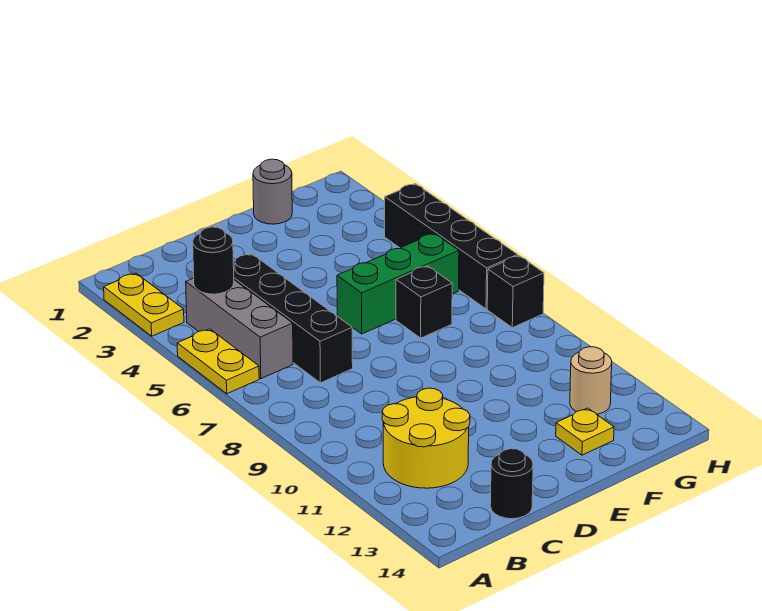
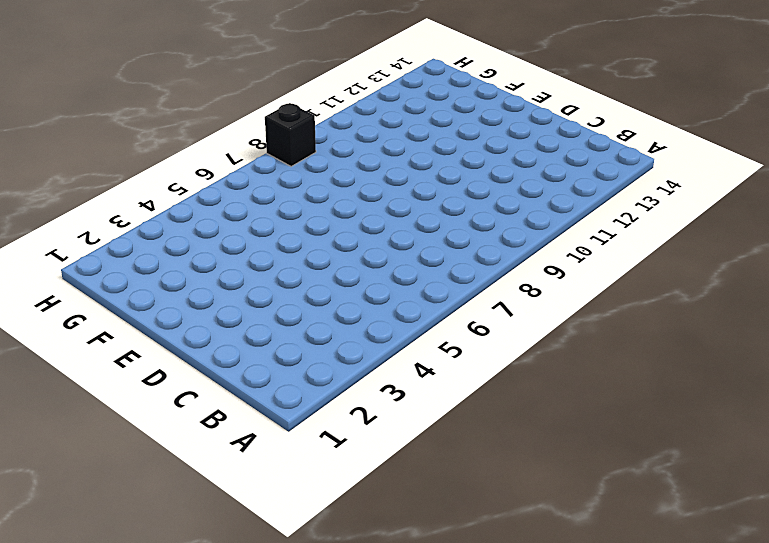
none -> yellow plate A2:A3 level 1
none -> yellow plate A5:A6 level 1
none -> grey brick B4:B6 level 1

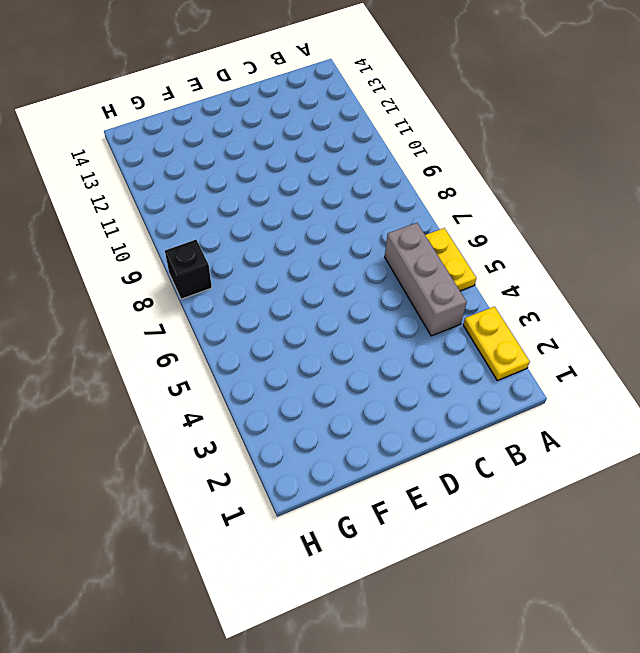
none -> yellow round brick B11:C12 level 1
none -> black brick C4:C7 level 1
none -> black round brick C14 level 1

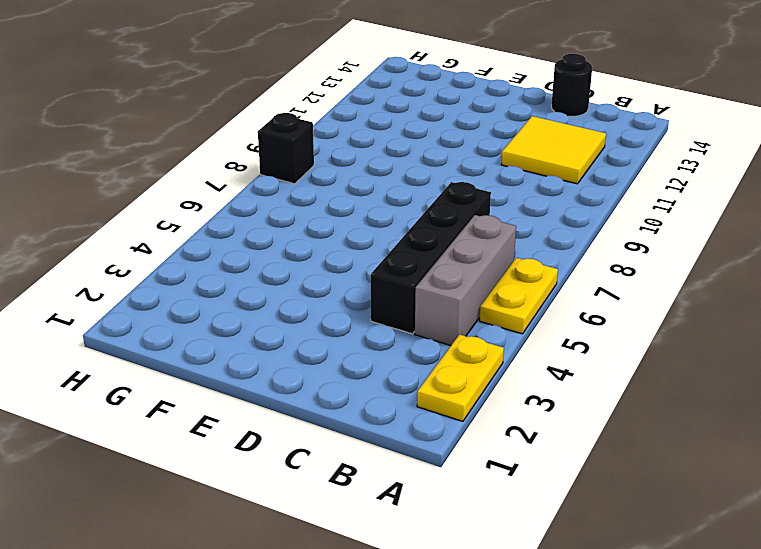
yellow tile B11:C12 level 1 -> yellow round brick B11:C12 level 1
none -> green brick E6:G6 level 1
none -> grey round brick F1 level 1
none -> black brick F7 level 1

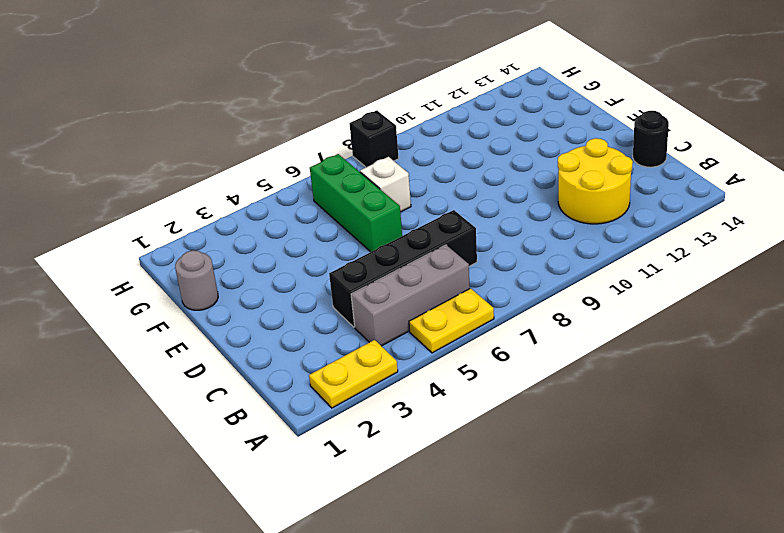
white brick F7 level 1 -> black brick F7 level 1
none -> yellow plate F13 level 1
none -> tan round brick G12 level 1
none -> black brick H4:H7 level 1

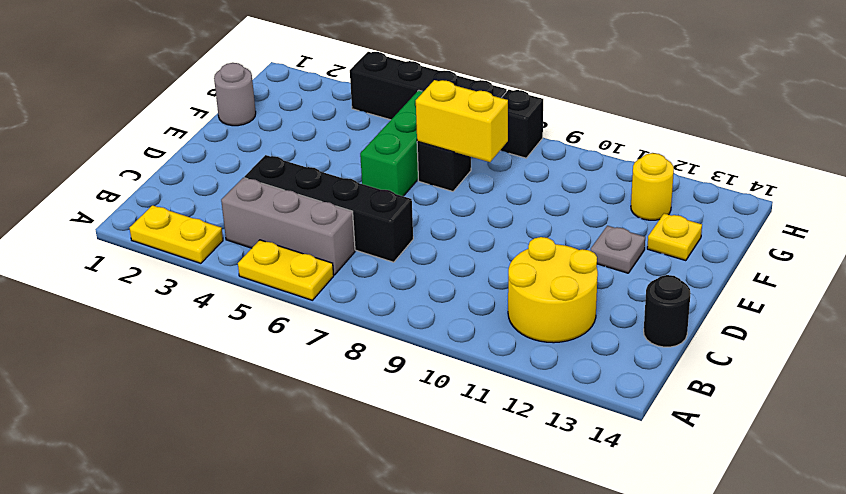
grey plate E12 level 1 -> none
yellow brick F7:F8 level 2 -> none
yellow round brick G12 level 1 -> tan round brick G12 level 1
none -> black round brick B4 level 2

